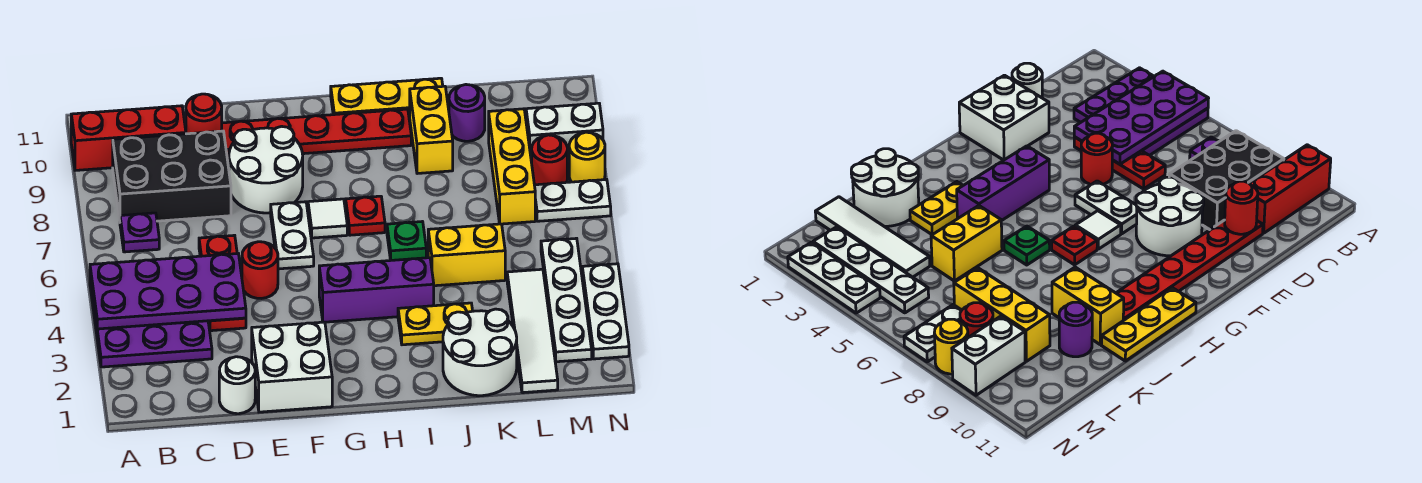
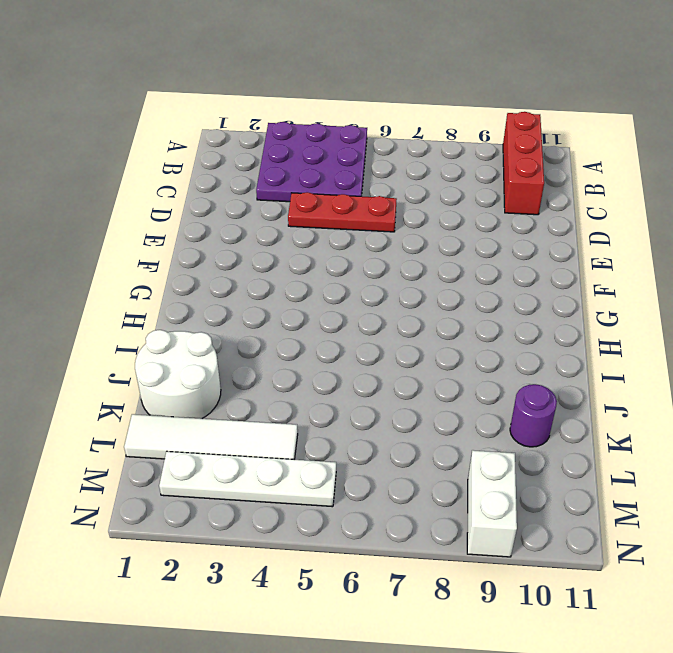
none -> purple plate B7 level 1
none -> black brick B8:D9 level 1
none -> white round brick D1 level 1
none -> red plate D10:I10 level 1

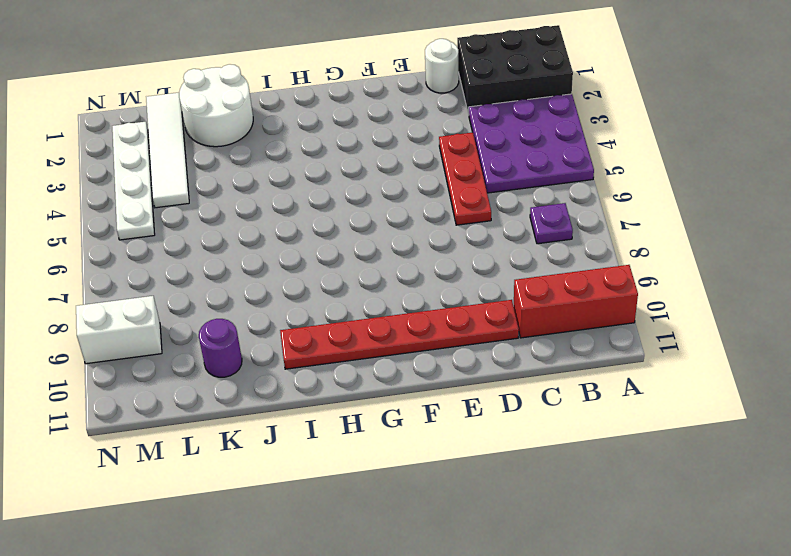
black brick A1:C2 level 1 -> black brick B8:D9 level 1
none -> white brick E1:F2 level 1
none -> red round brick E5 level 1
none -> white round brick E8:F9 level 1
none -> white plate F6:F7 level 1

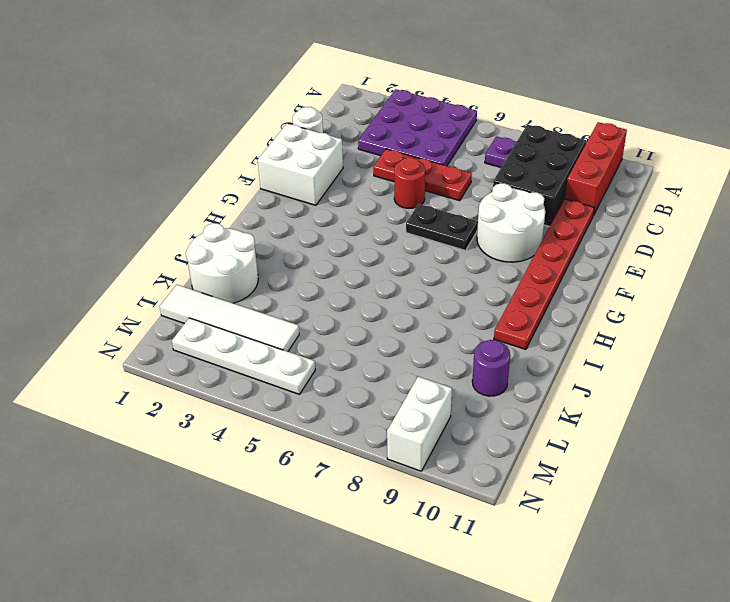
black plate F6:F7 level 1 -> white plate F6:F7 level 1
none -> purple brick G4:I4 level 1
none -> white tile G7 level 1
none -> red plate H7 level 1
none -> yellow plate H11:J11 level 1

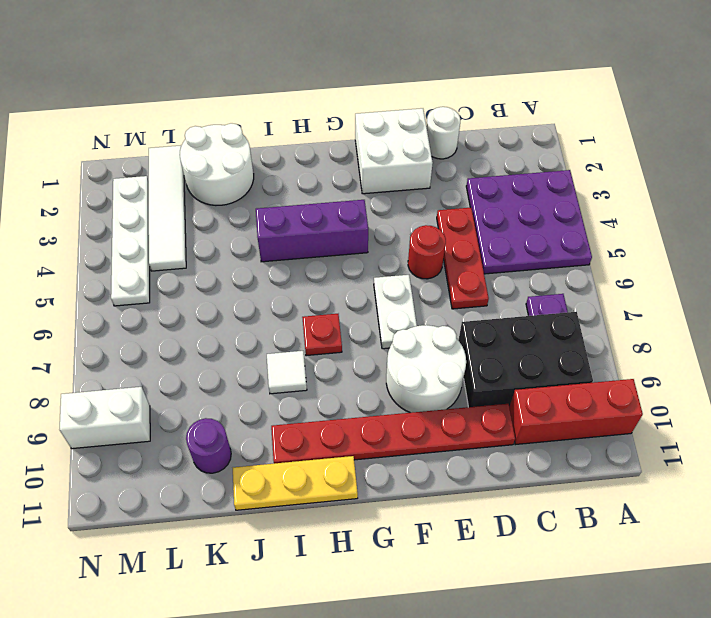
white tile I8 level 1 -> white tile G7 level 1
none -> yellow plate I3:J3 level 1
none -> green plate I6 level 1
none -> yellow brick J5:K5 level 1
none -> yellow brick J9:J10 level 1

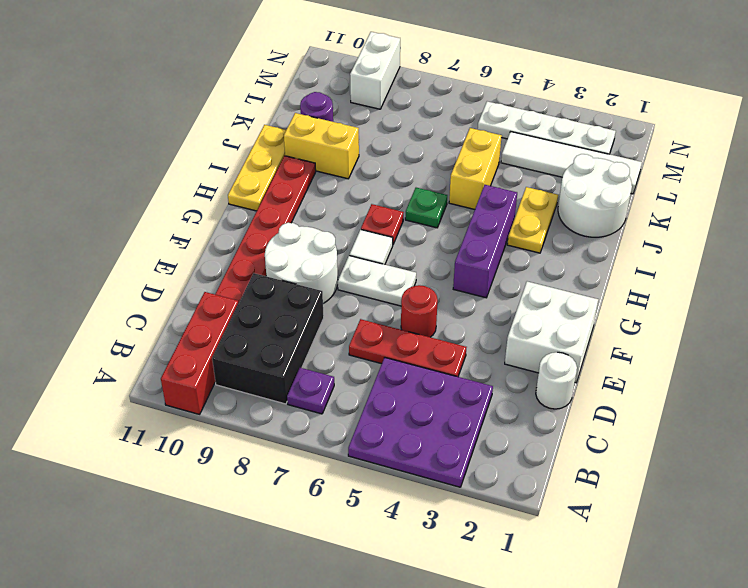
none -> yellow brick L7:L9 level 1
none -> white plate M7:N7 level 1
none -> red round brick M8 level 1
none -> white plate N2:N4 level 1

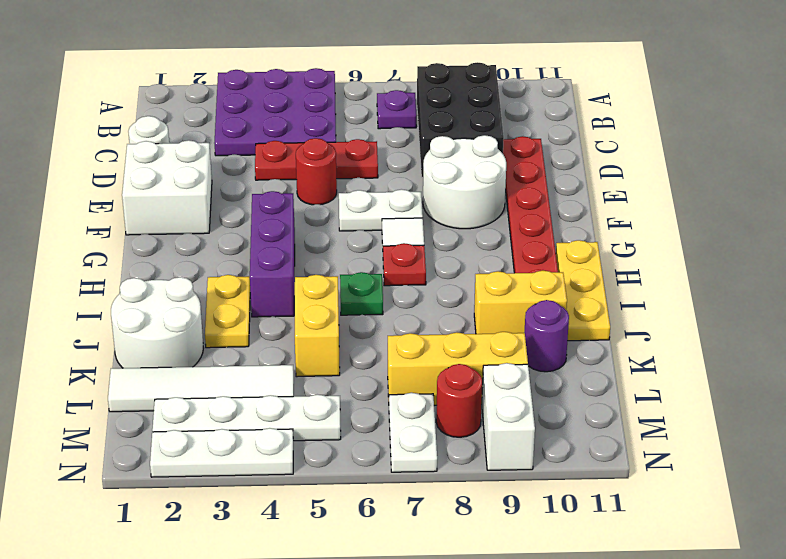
none -> red brick A10:C10 level 1
none -> yellow round brick N8 level 1
none -> purple plate A4:D5 level 2
none -> red round brick D10 level 2

